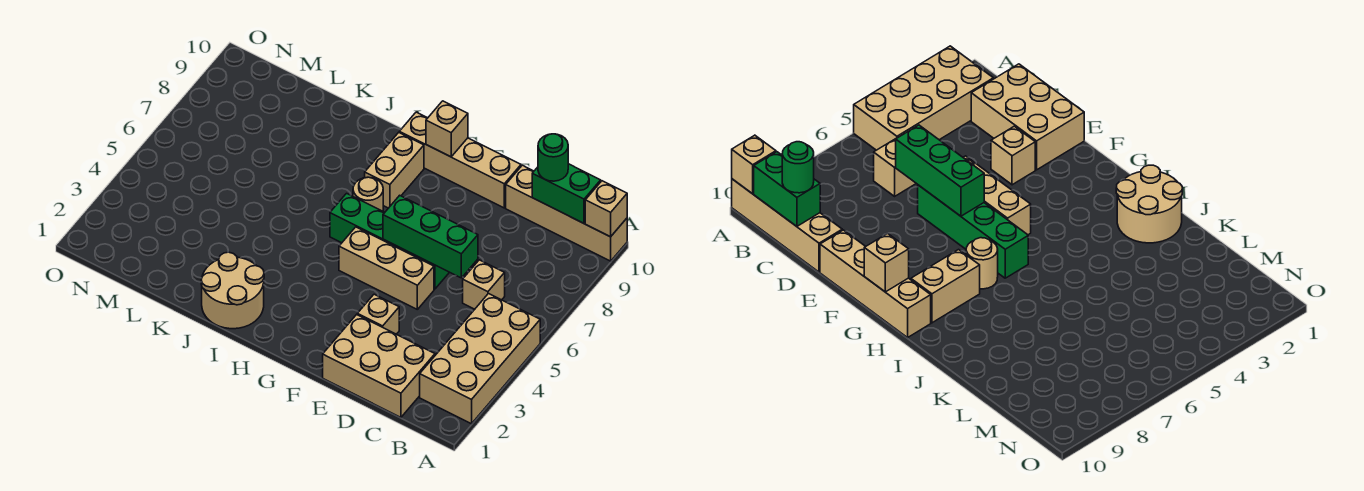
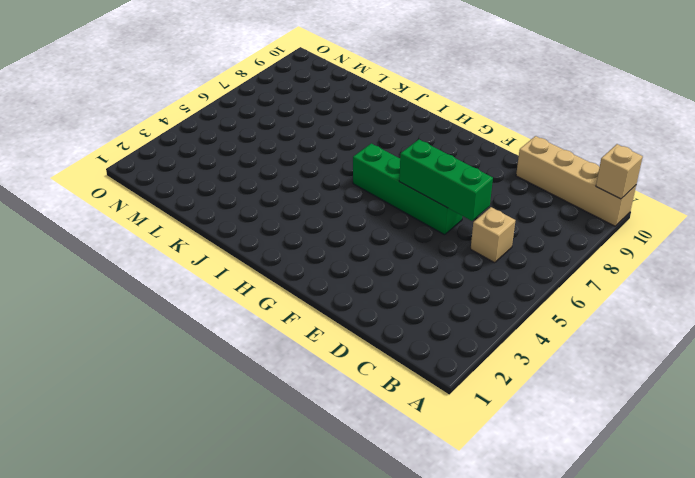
none -> tan brick A2:B5 level 1
none -> tan brick C1:E2 level 1
none -> tan brick E3 level 1

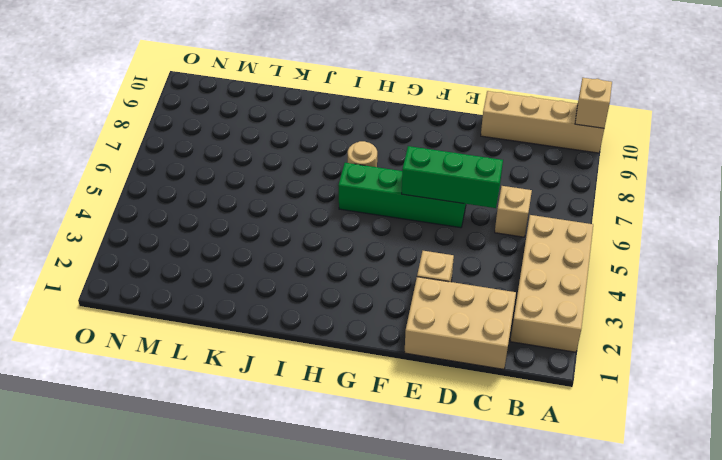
none -> tan brick E5:G5 level 1
none -> tan brick E10:H10 level 1
none -> tan brick H8:H9 level 1

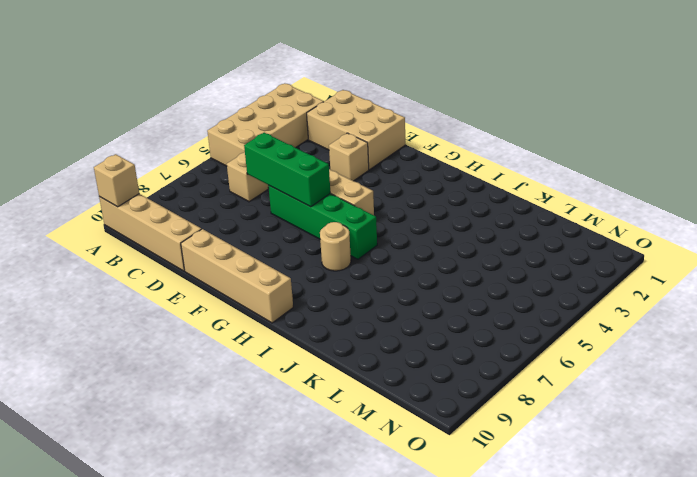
none -> tan brick H8:H9 level 1
none -> tan round brick I1:J2 level 1
none -> green brick B10:C10 level 2

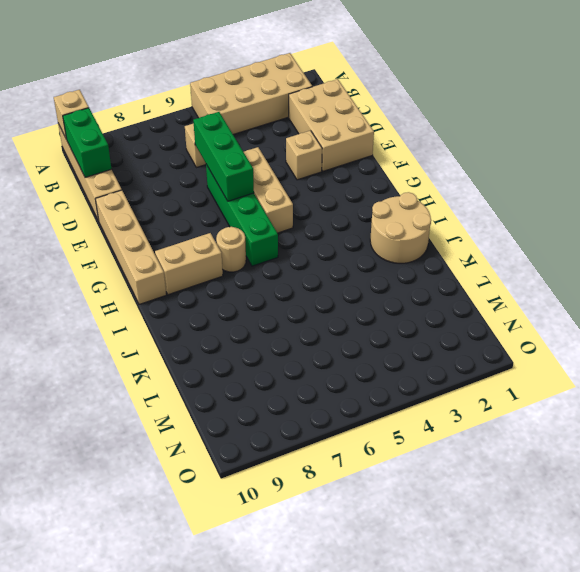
none -> tan brick G10 level 2
none -> green round brick C10 level 3

